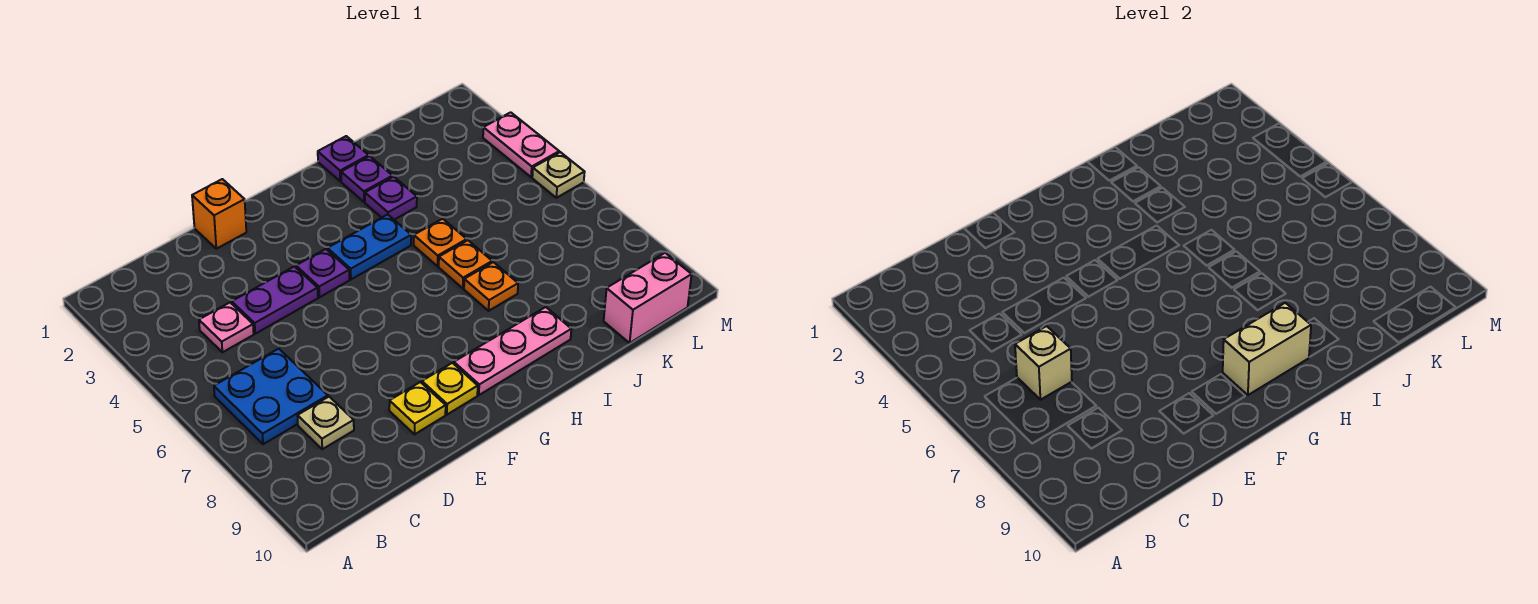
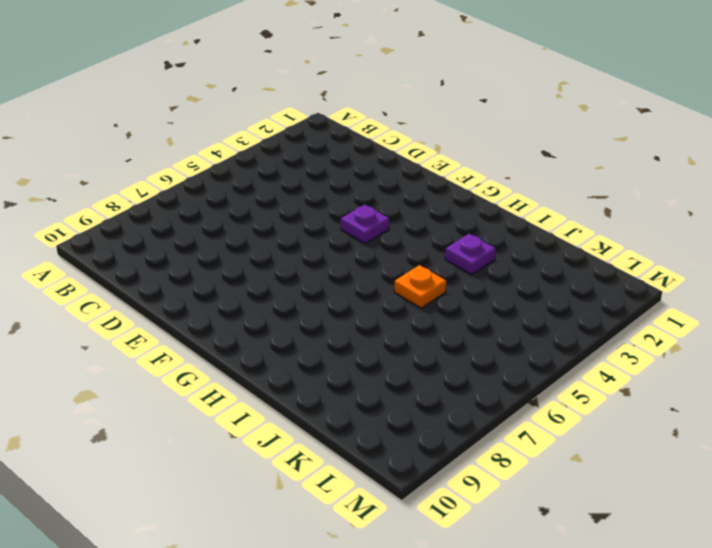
none -> blue plate B6:C7 level 1
none -> pink plate C4 level 1
none -> tan plate C8 level 1

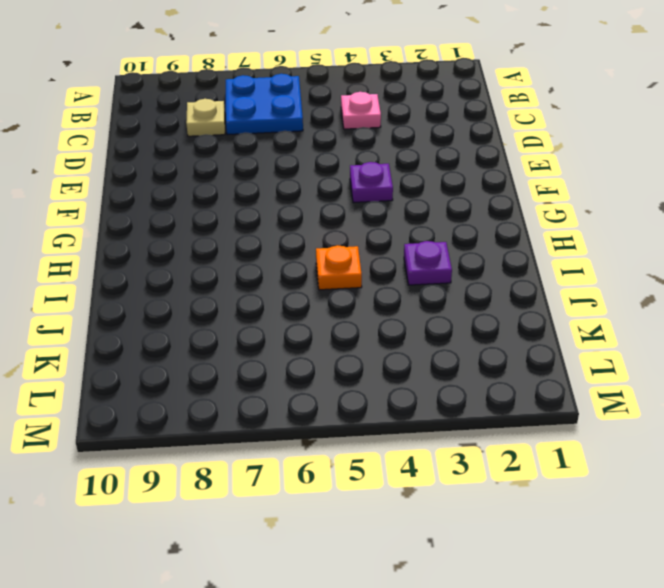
none -> purple plate D4:E4 level 1
none -> orange brick E1 level 1
none -> yellow plate E9 level 1

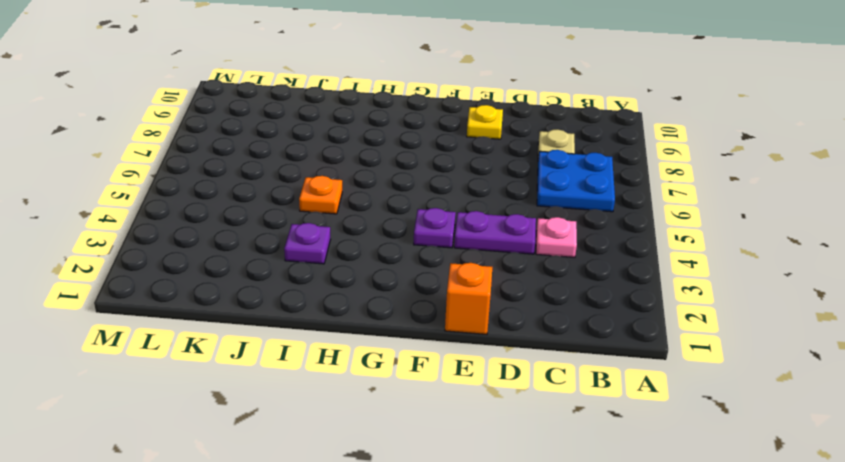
none -> yellow plate F9 level 1
none -> blue plate G4:H4 level 1
none -> pink plate G9:I9 level 1

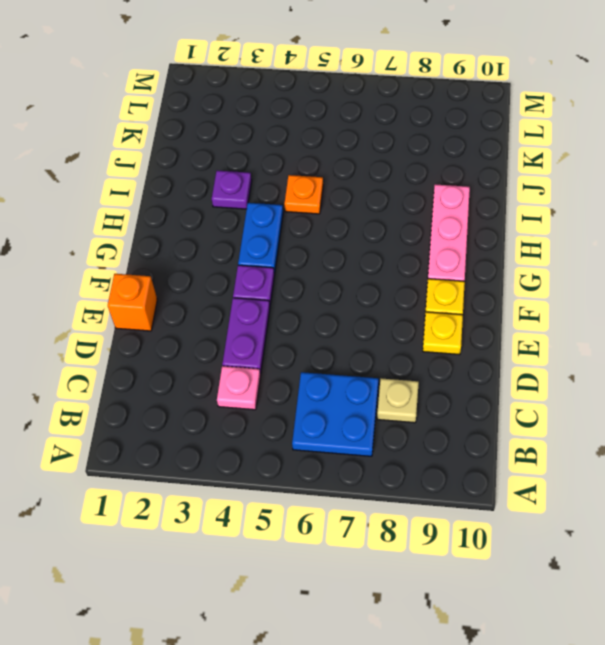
none -> purple plate I1 level 1
none -> purple plate I2 level 1
none -> orange plate I6 level 1

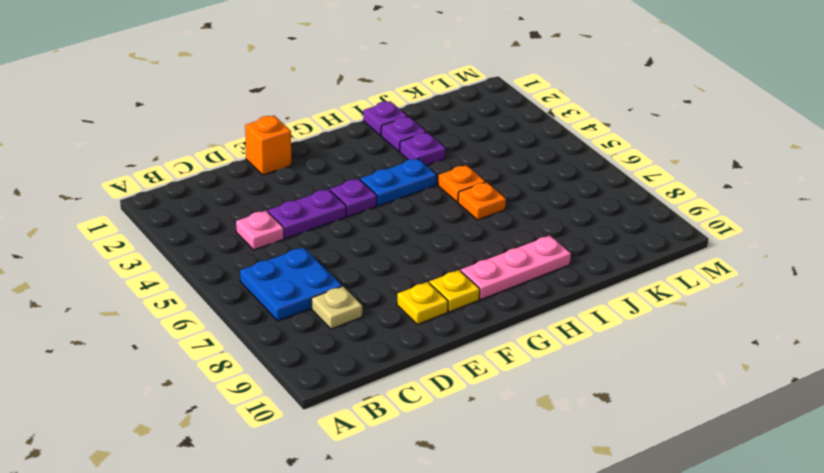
none -> orange plate I7 level 1
none -> pink brick K10:L10 level 1
none -> pink plate M3:M4 level 1

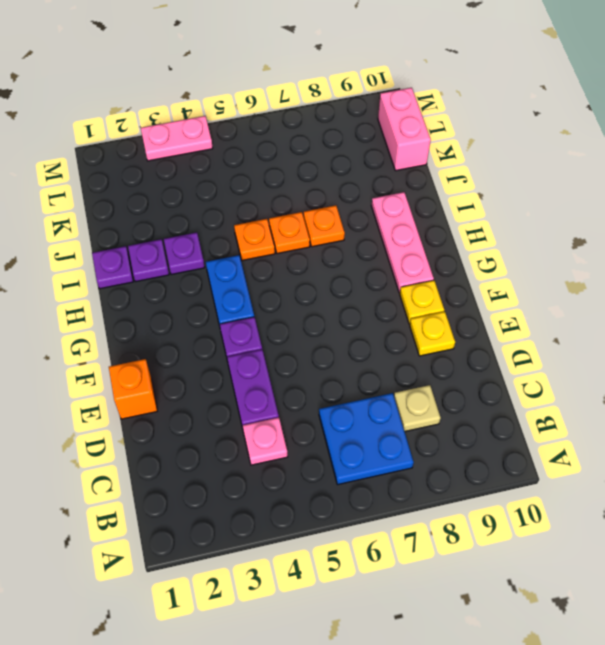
none -> tan plate M5 level 1
none -> tan brick C6 level 2
none -> tan brick G9:H9 level 2

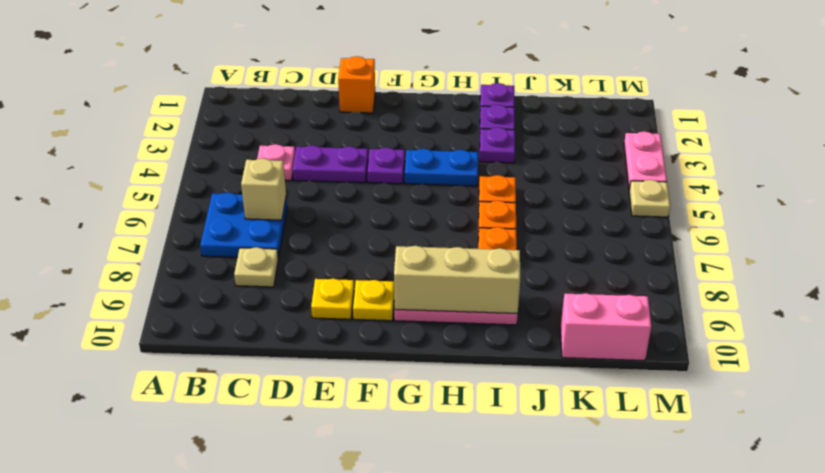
tan brick G9:I9 level 2 -> tan brick G9:H9 level 2

